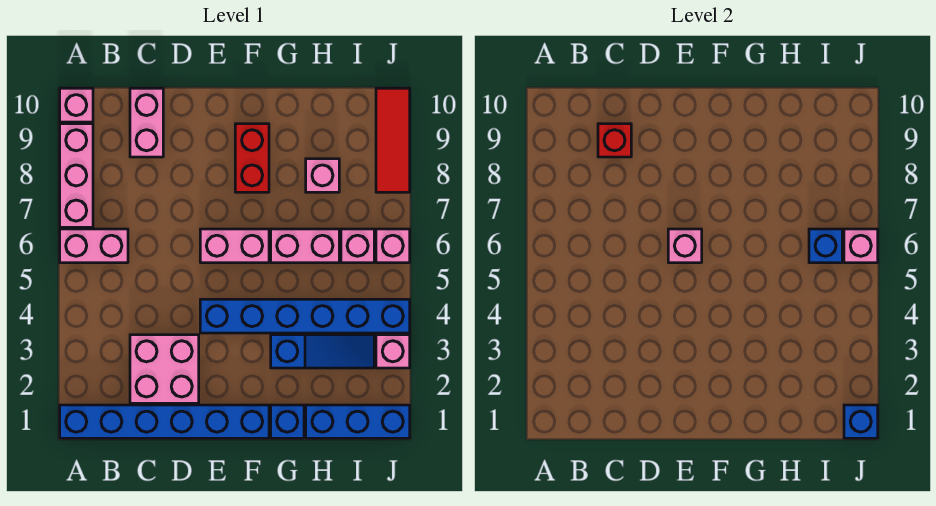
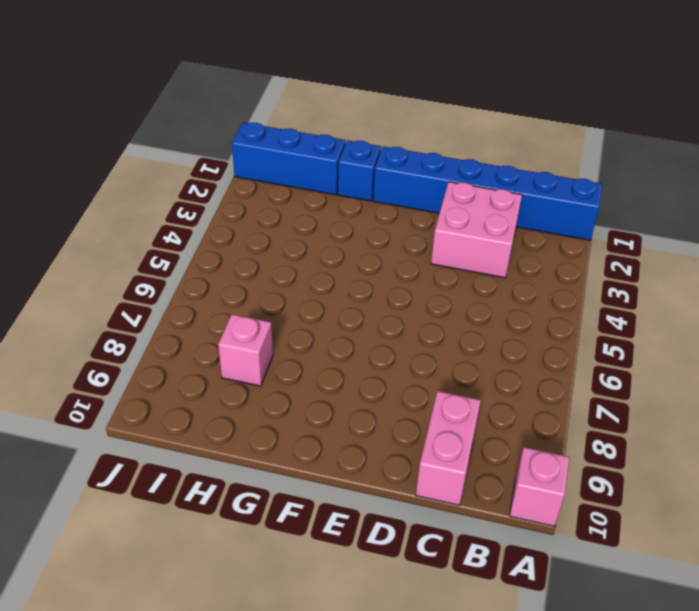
none -> pink brick A6:B6 level 1
none -> pink brick A7:A9 level 1
none -> blue brick E4:J4 level 1

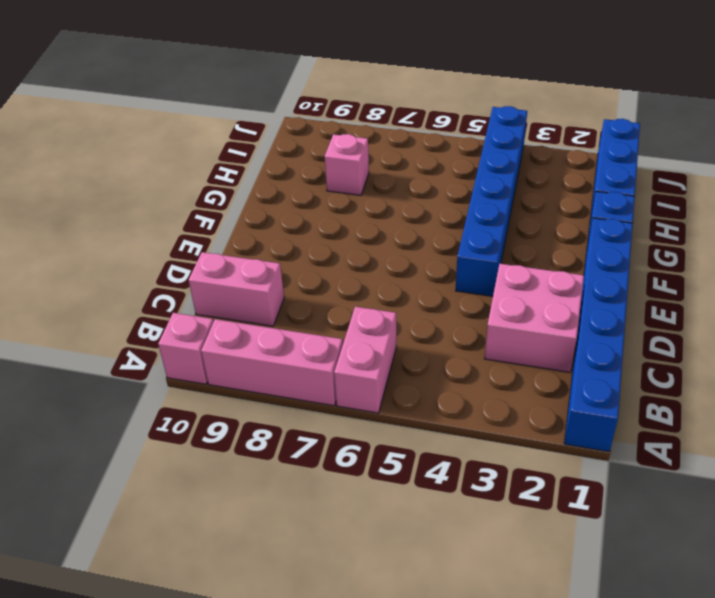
none -> pink brick E6:F6 level 1
none -> red brick F8:F9 level 1
none -> blue slope G3:I3 level 1 top G

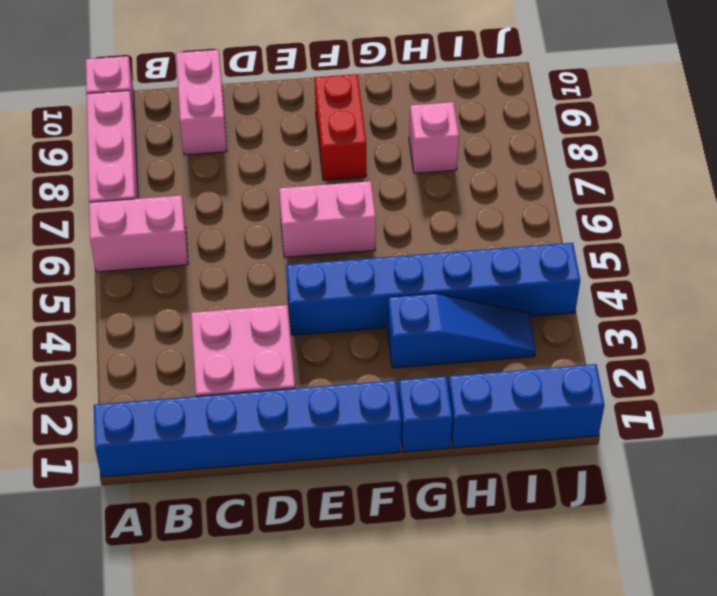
none -> pink brick G6:H6 level 1
none -> pink brick I6 level 1
none -> pink brick J3 level 1

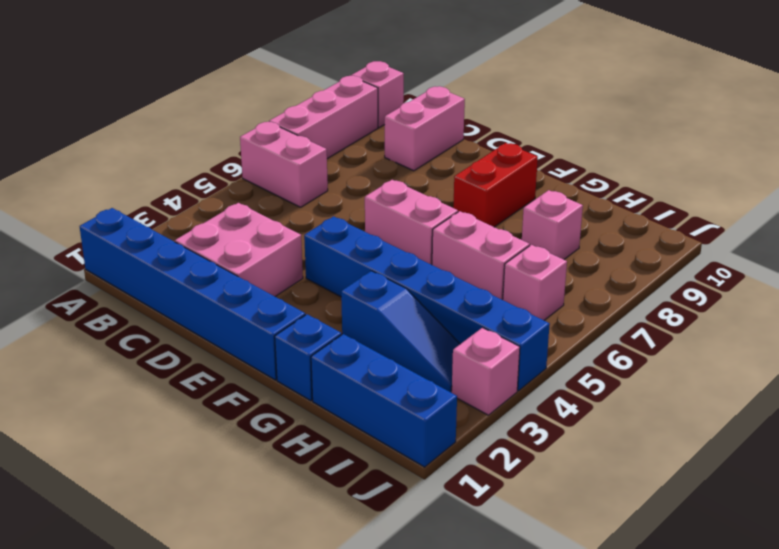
none -> pink brick J6 level 1
none -> red tile J8:J10 level 1
none -> red brick C9 level 2

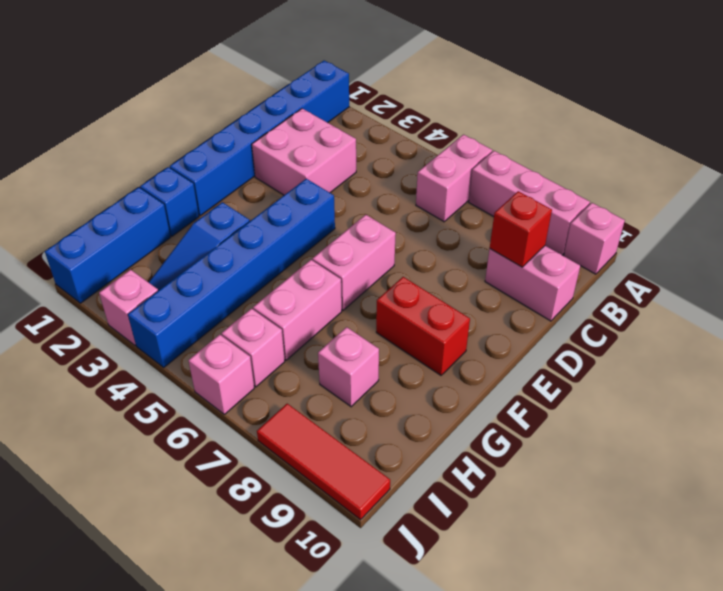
none -> pink brick E6 level 2
none -> blue brick I6 level 2
none -> blue brick J1 level 2

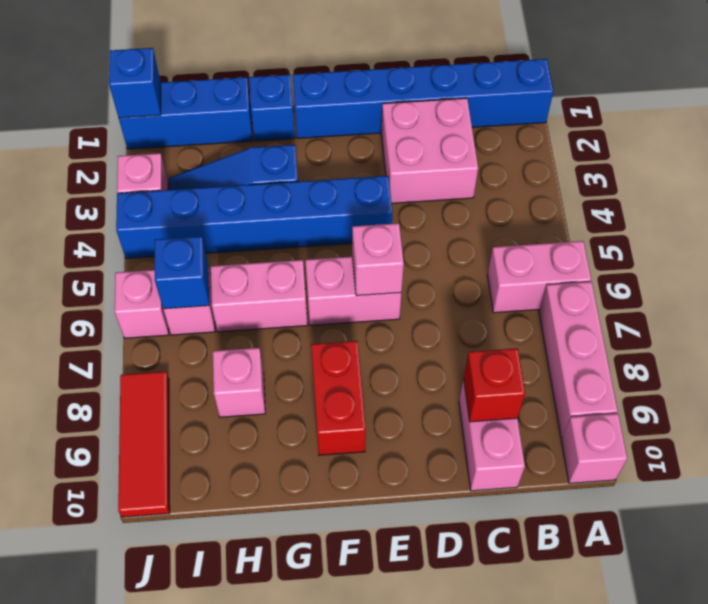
none -> pink brick J6 level 2

